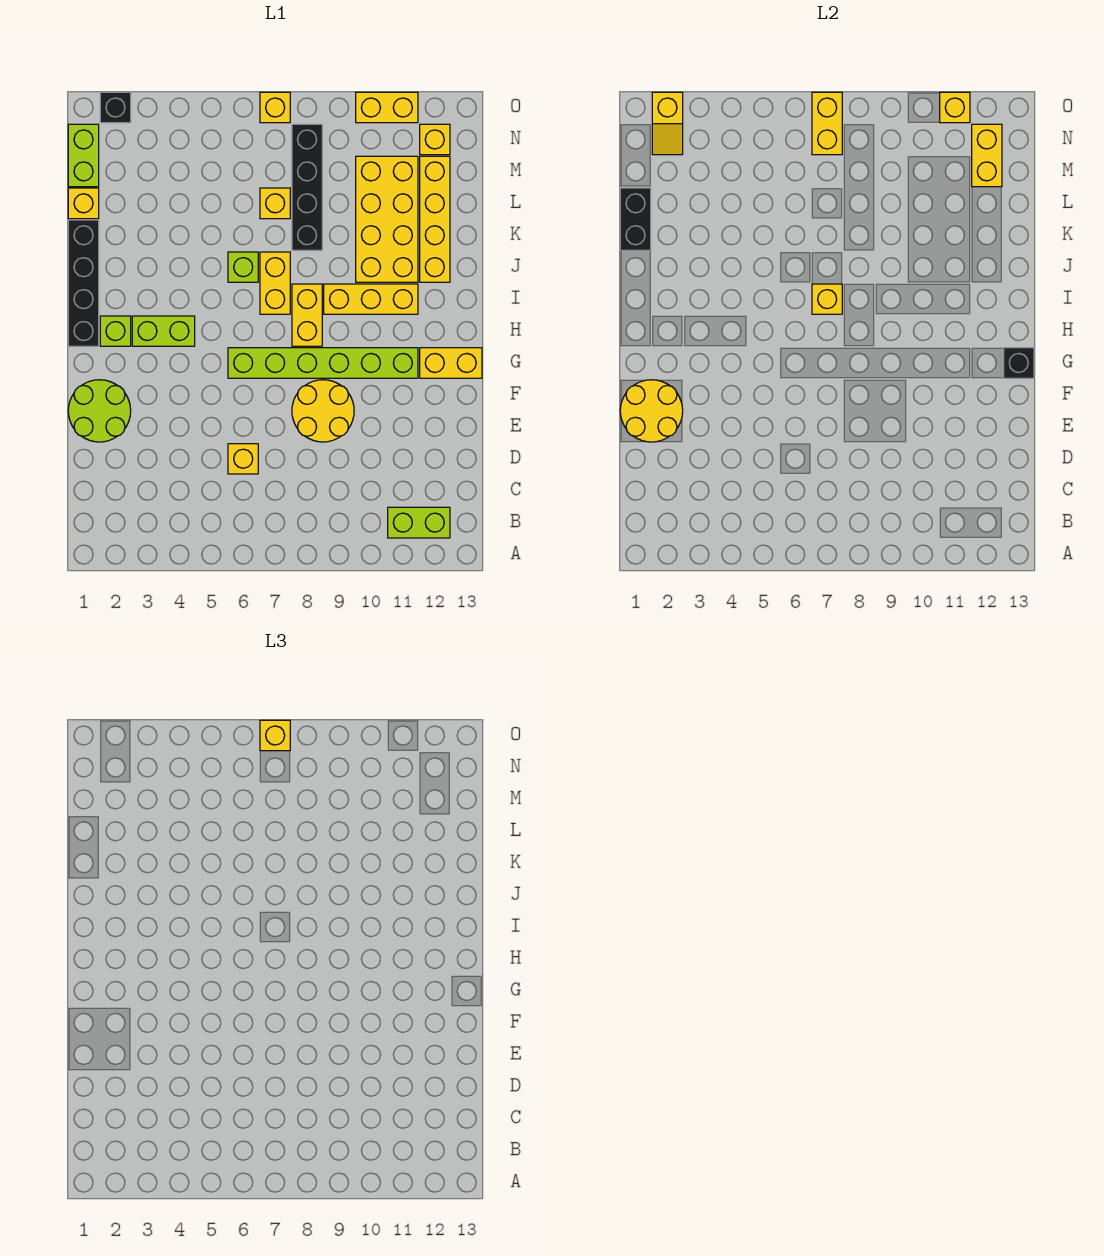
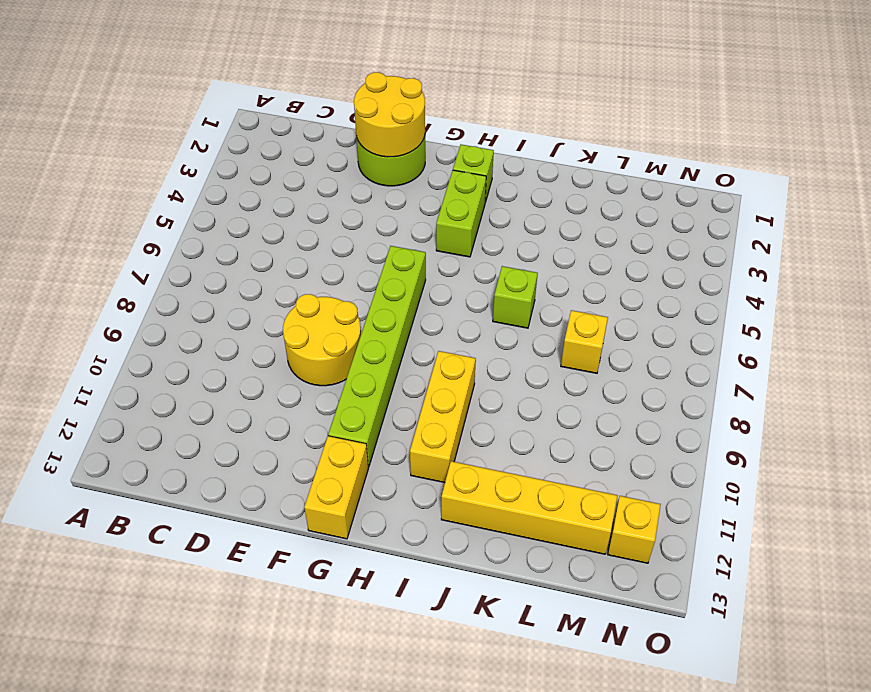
none -> lime brick B11:B12 level 1
none -> yellow brick D6 level 1
none -> black brick H1:K1 level 1
none -> yellow brick H8:I8 level 1

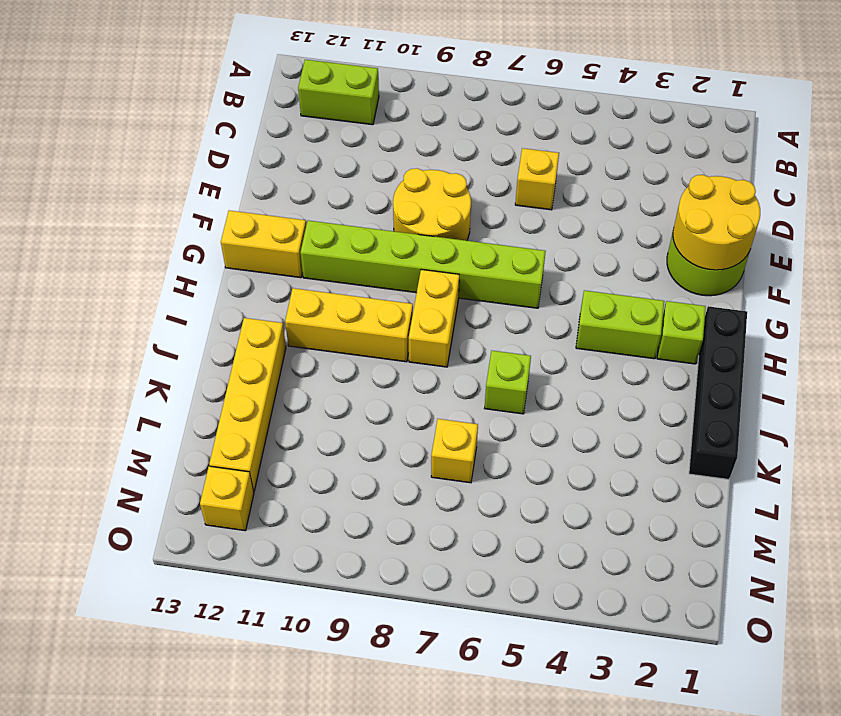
none -> yellow brick I7:J7 level 1
none -> yellow brick J10:M11 level 1
none -> black brick K8:N8 level 1
none -> yellow brick L1 level 1

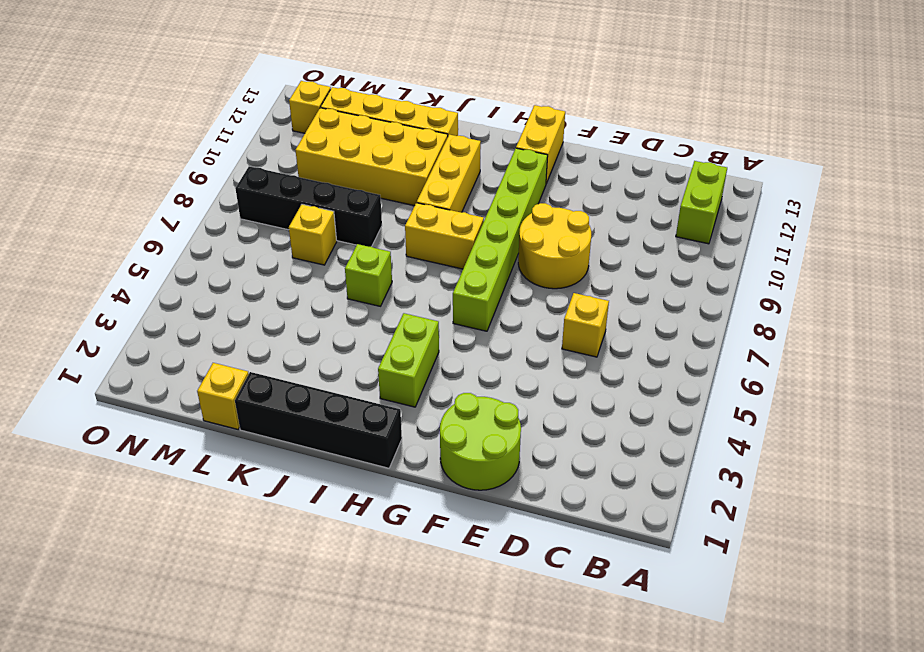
none -> lime brick H2 level 1
none -> yellow brick I7:J7 level 1
none -> lime brick M1:N1 level 1
none -> black brick O2 level 1

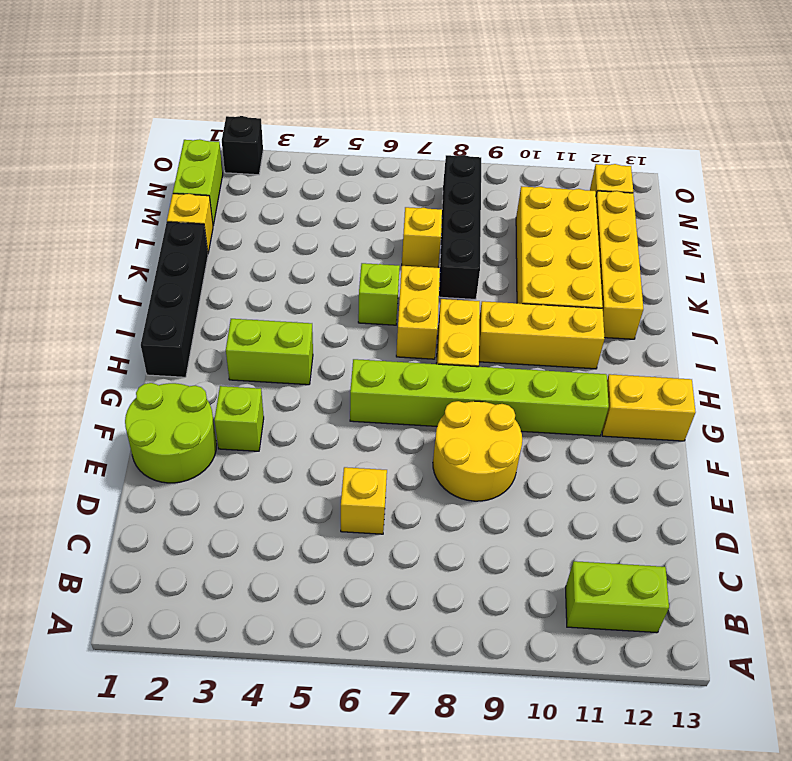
lime brick F3 level 1 -> lime brick H2 level 1
none -> yellow brick O7 level 1
none -> yellow brick O10:O11 level 1
none -> yellow round brick E1:F2 level 2
none -> black brick G13 level 2

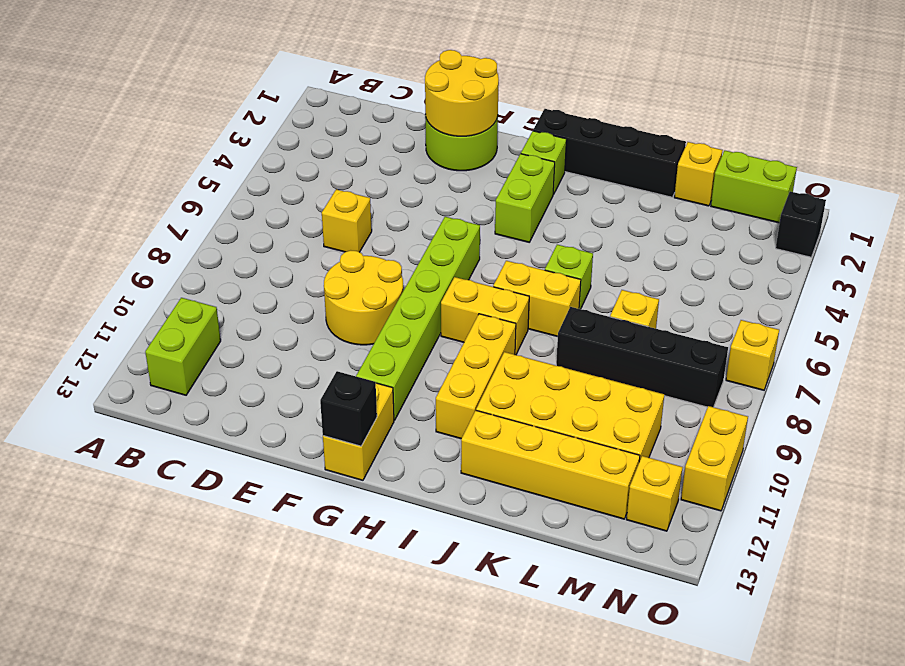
none -> yellow brick I7 level 2
none -> black brick K1:L1 level 2
none -> yellow brick M12:N12 level 2
none -> yellow slope N2:O2 level 2 top O

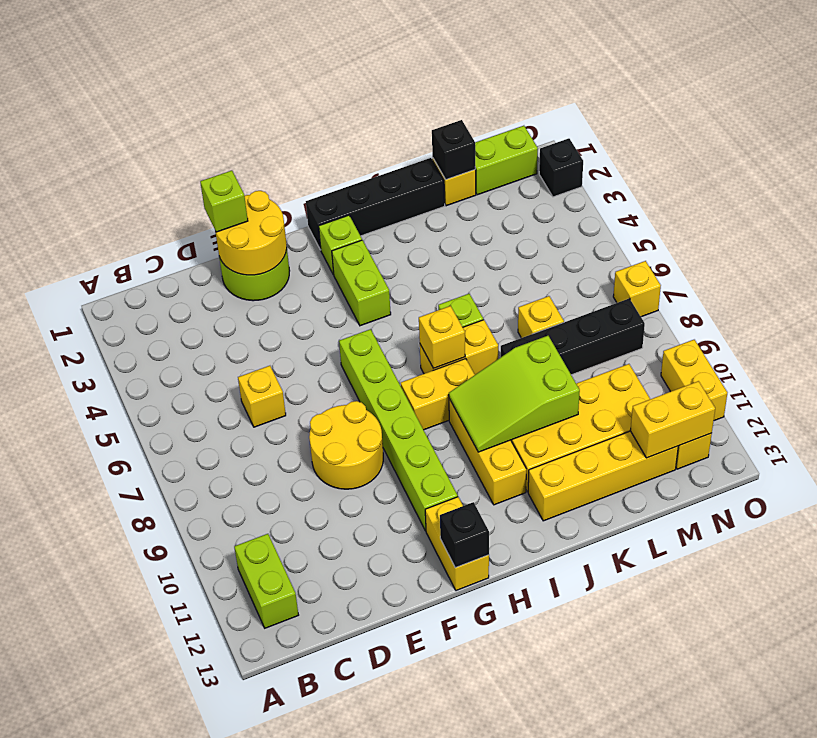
lime brick E1 level 3 -> none
lime slope I9:K10 level 2 top K -> none
black brick L1 level 2 -> black brick K1:L1 level 2
none -> yellow slope N2:O2 level 2 top O
none -> yellow brick N7:O7 level 2
none -> yellow brick O11 level 2
none -> yellow brick O7 level 3

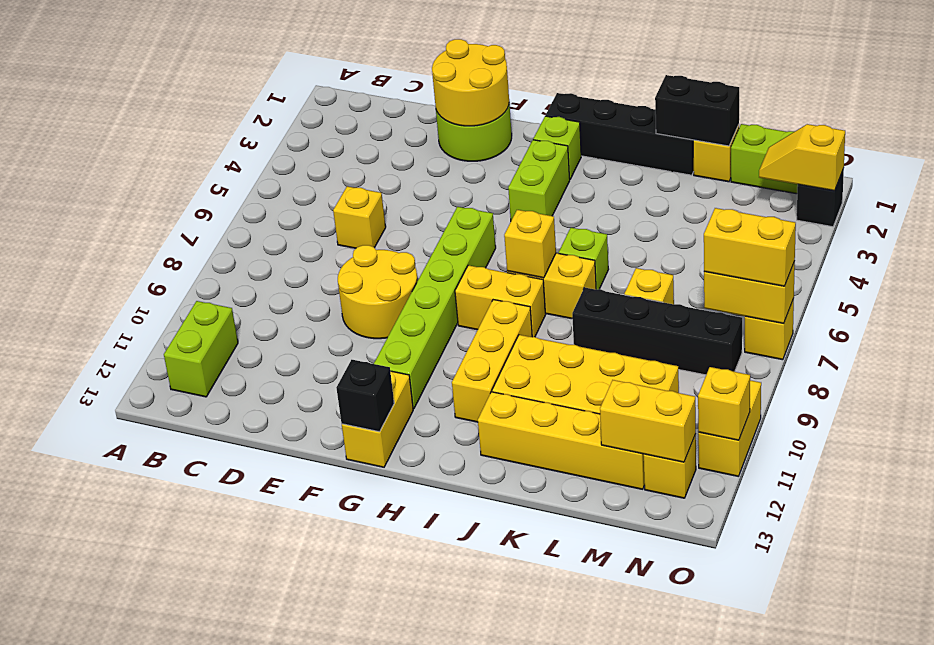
yellow brick N7:O7 level 3 -> yellow brick O7 level 3

